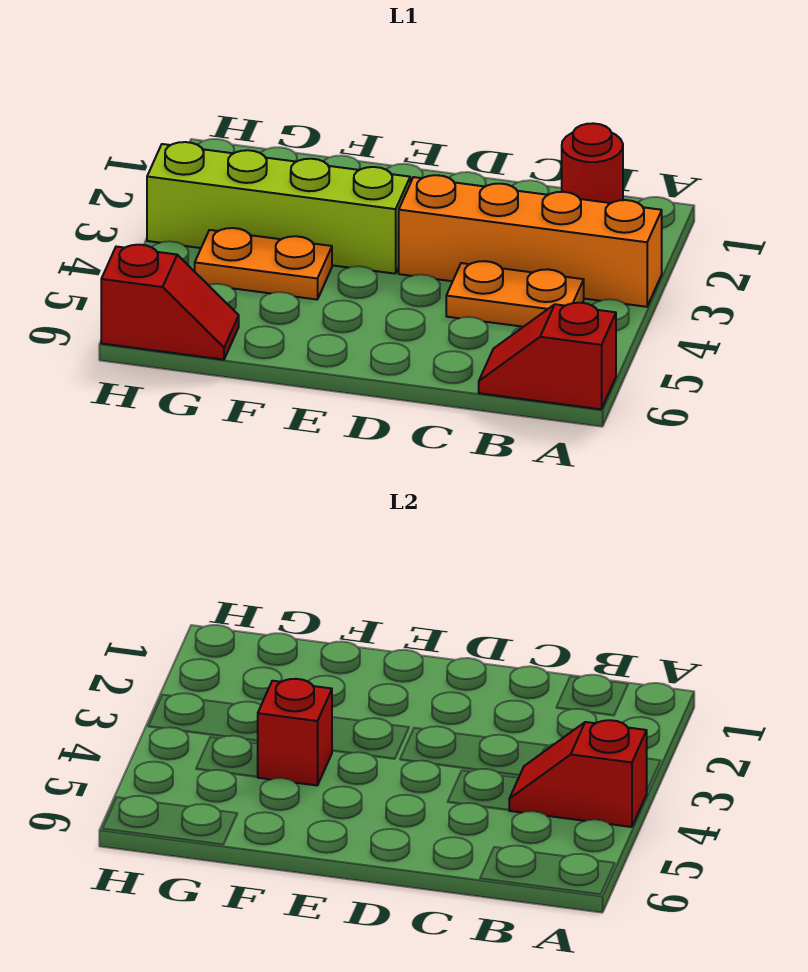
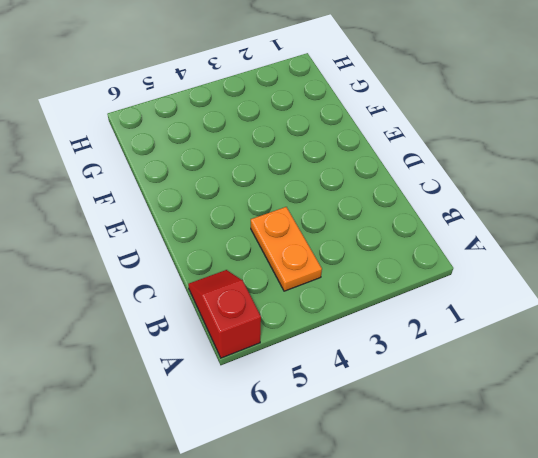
none -> orange brick A3:D3 level 1
none -> red round brick B1 level 1

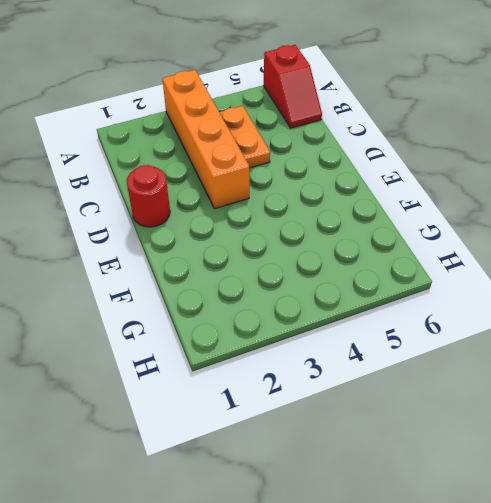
red round brick D1 level 1 -> red round brick B1 level 1
none -> lime brick E3:H3 level 1
none -> orange plate F4:G4 level 1

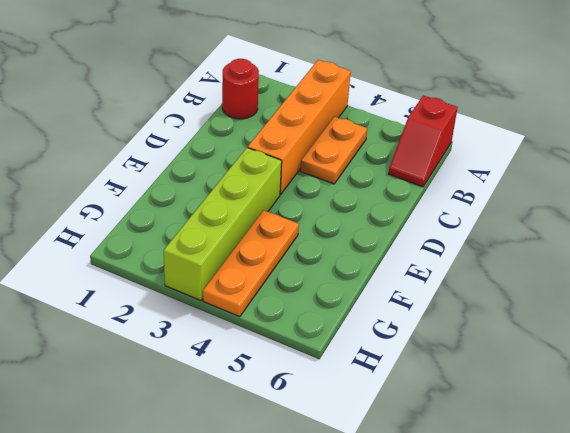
orange plate F4:H4 level 1 -> orange plate F4:G4 level 1
none -> red slope G6:H6 level 1 top H
none -> red slope A4:B4 level 2 top A

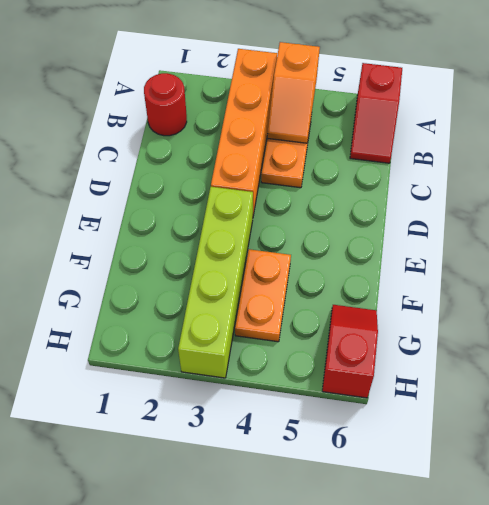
orange slope A4:B4 level 2 top A -> red slope A4:B4 level 2 top A
none -> red brick F4 level 2

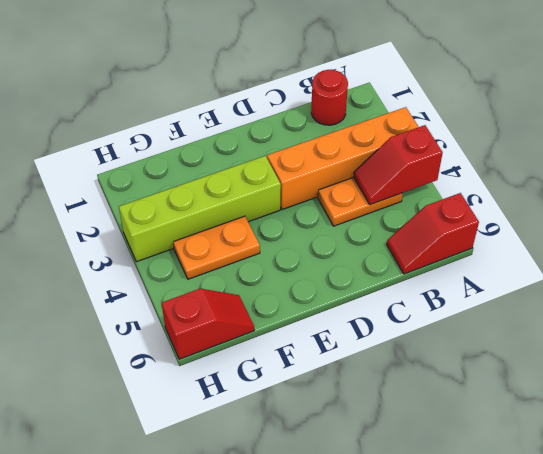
none -> red brick F4 level 2

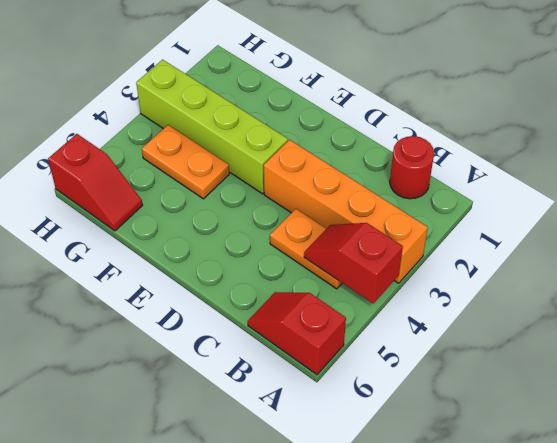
none -> red brick F4 level 2

